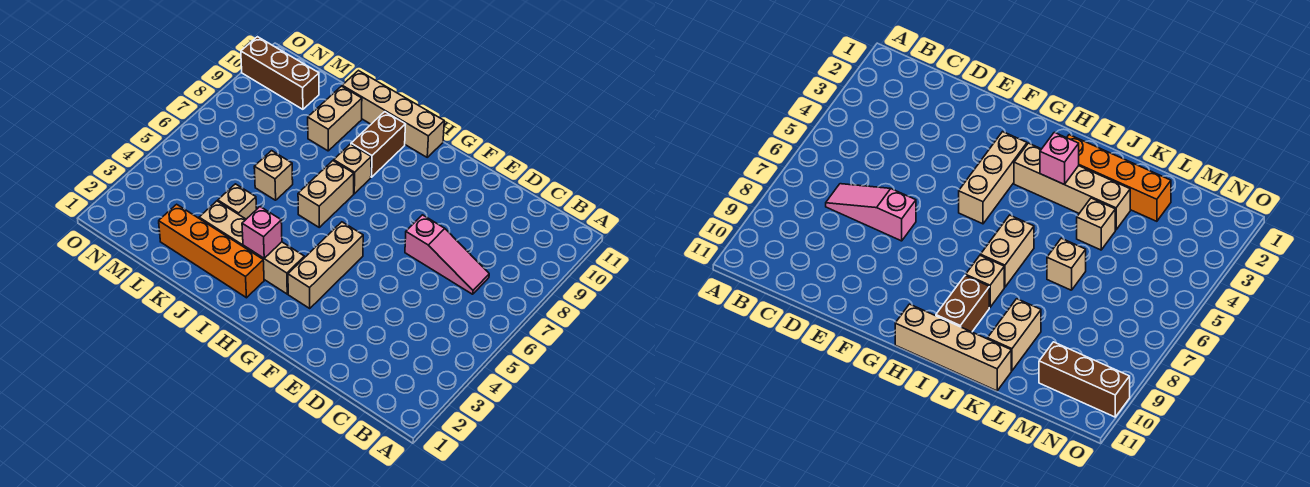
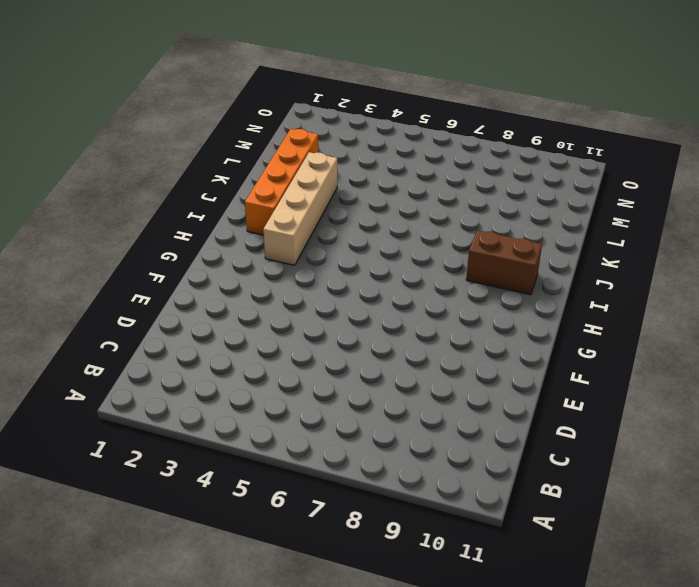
none -> pink slope C7:E7 level 1 top E
none -> tan brick G3:G5 level 1
none -> tan brick H11:K11 level 1

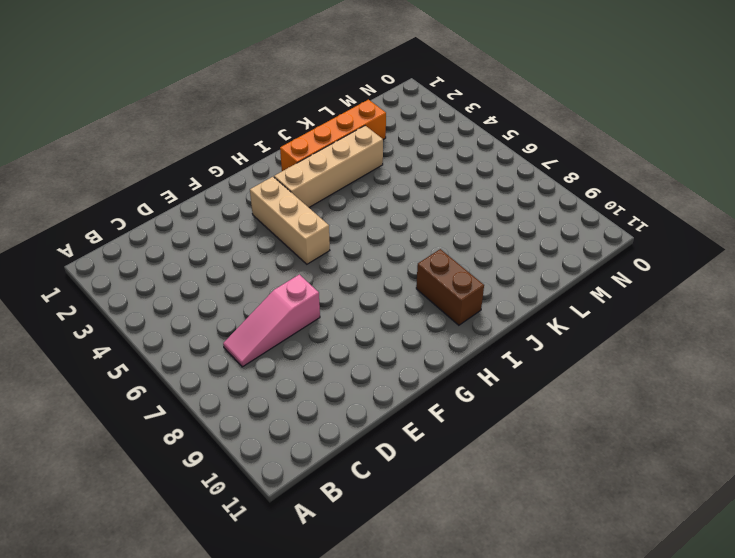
none -> tan brick H11:K11 level 1
none -> tan brick I6:I7 level 1
none -> tan brick I8 level 1

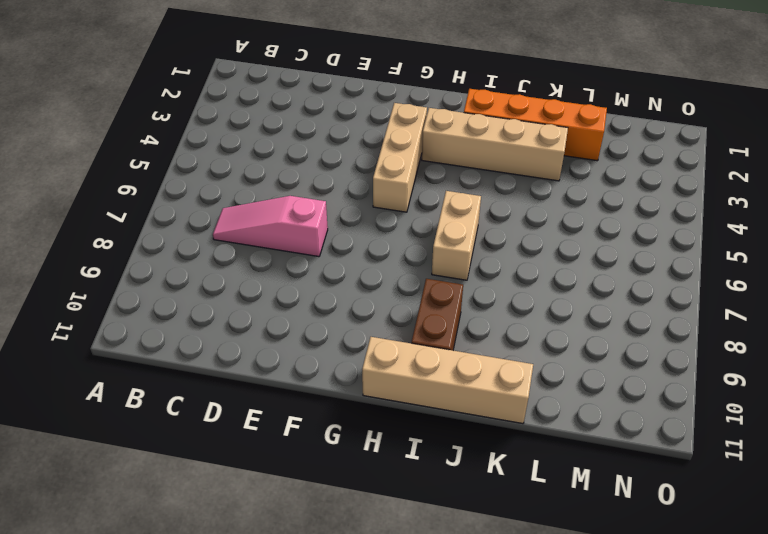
none -> tan brick I8 level 1
none -> tan brick K4 level 1
none -> tan brick K6 level 1

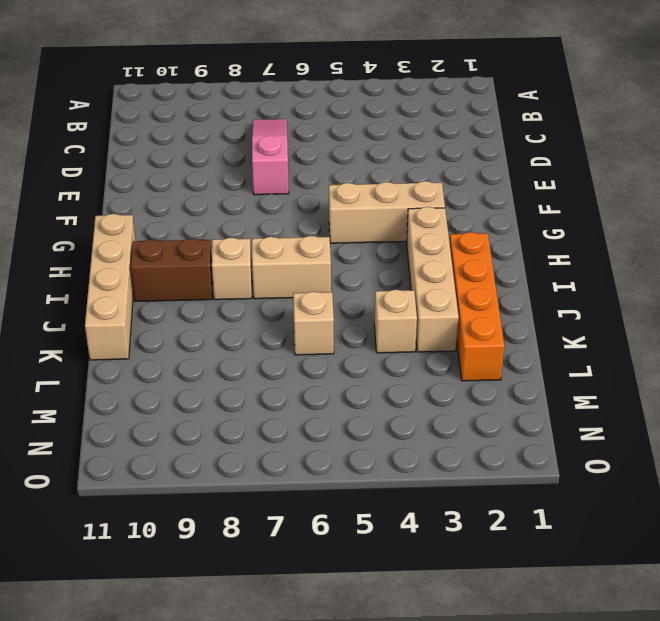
none -> tan brick K9:K10 level 1
none -> brown brick M10:O10 level 1
none -> pink brick I3 level 2

